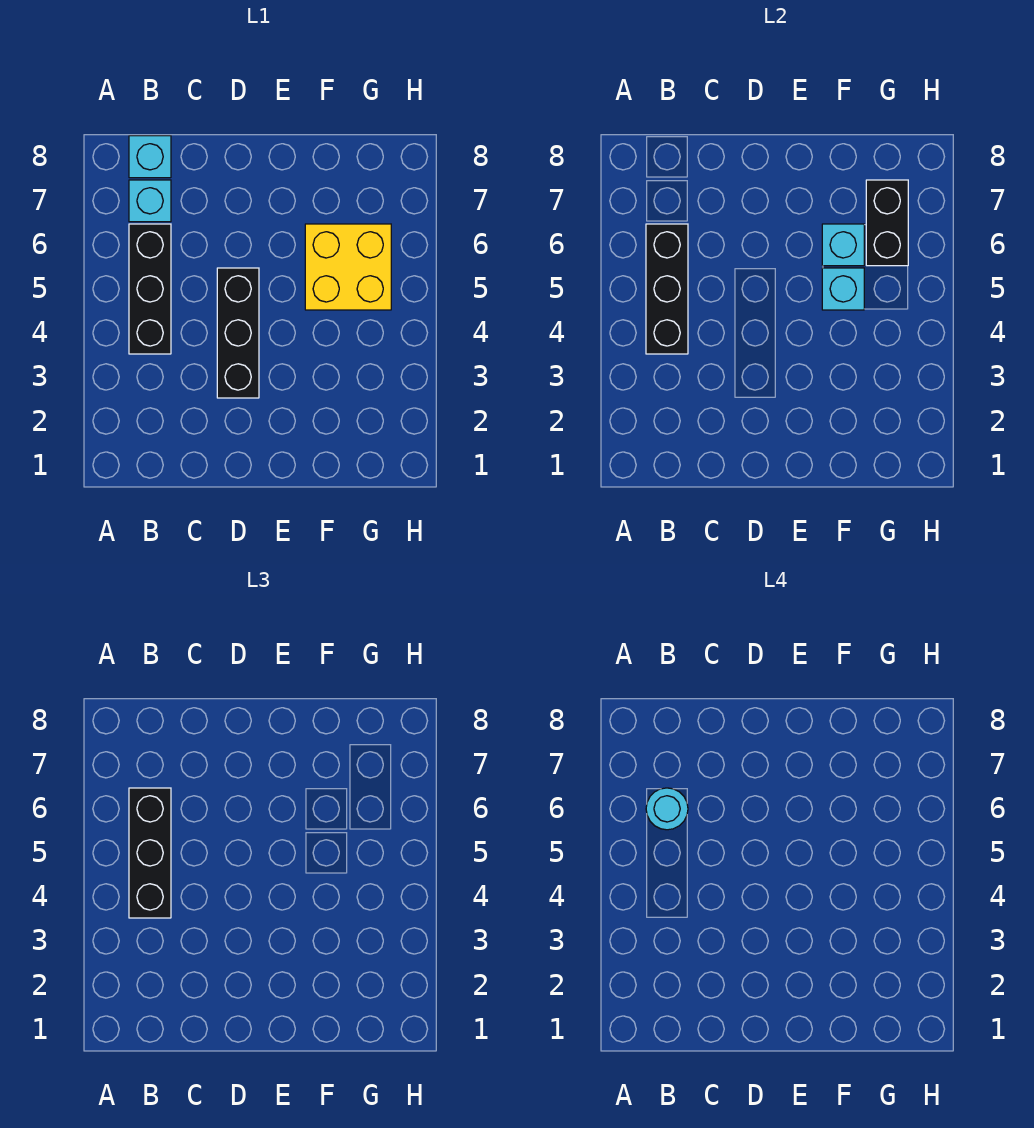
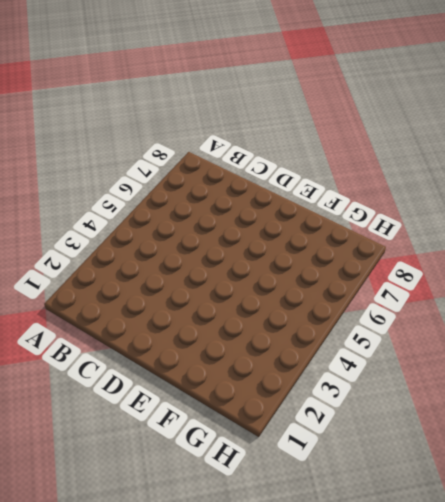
none -> black brick B4:B6 level 1
none -> cyan brick B7 level 1

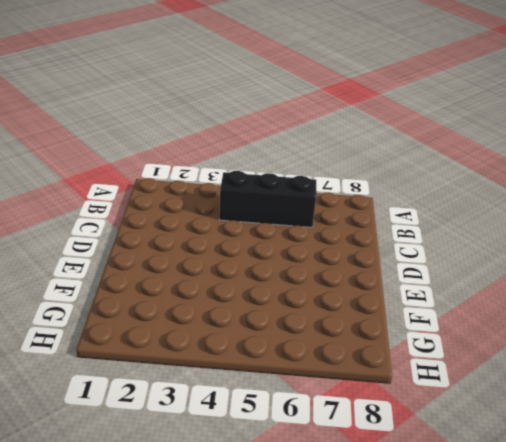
none -> cyan brick B7 level 1
none -> cyan brick B8 level 1

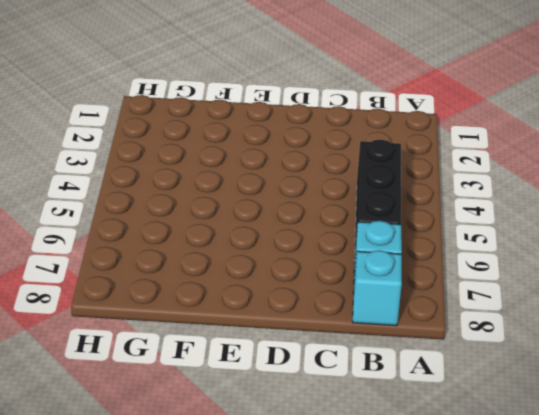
none -> black brick D3:D5 level 1
none -> yellow brick F5:G6 level 1

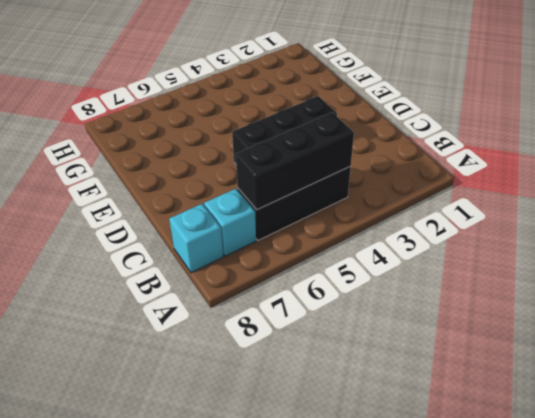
none -> yellow brick F5:G6 level 1
none -> cyan brick F5 level 2

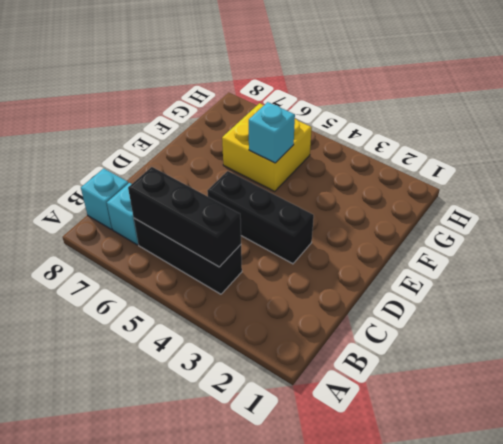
none -> cyan brick F6 level 2
none -> black brick G6:G7 level 2

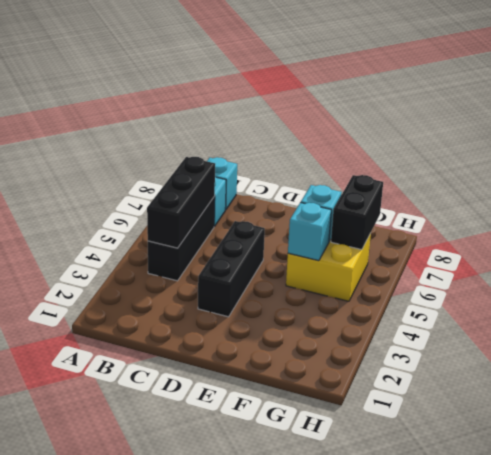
none -> black brick B4:B6 level 3
none -> cyan round brick B6 level 4

